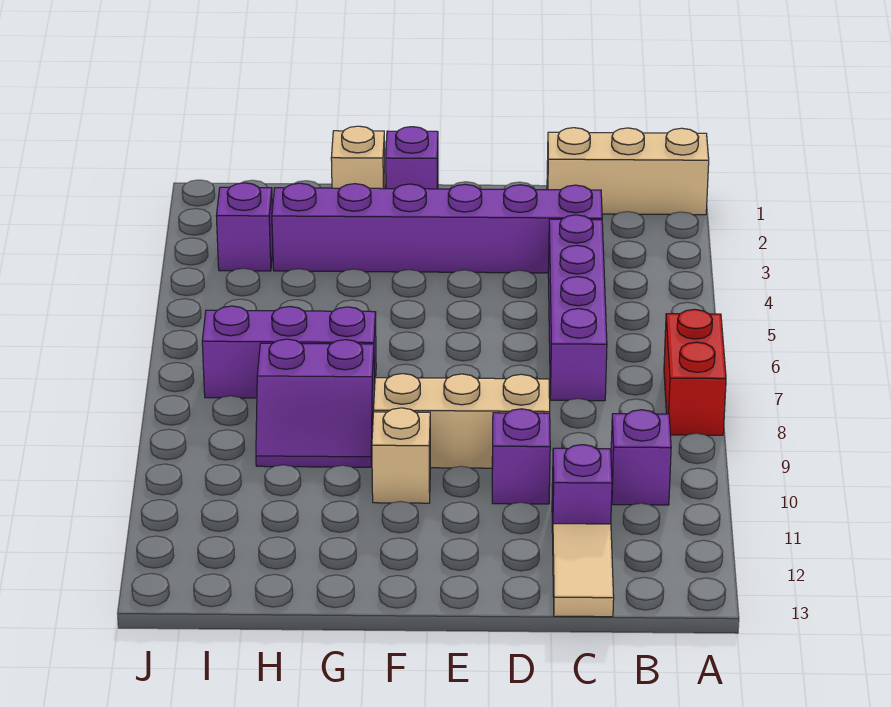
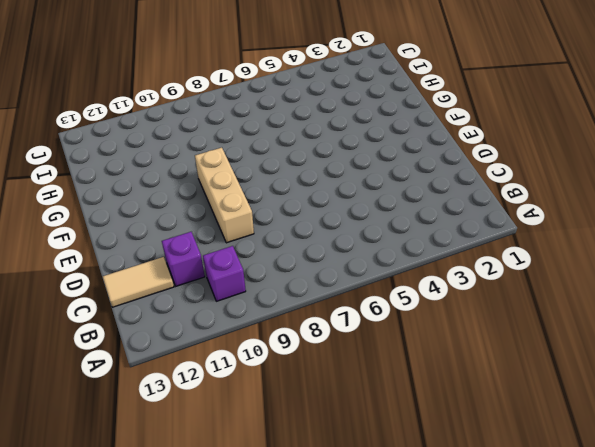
none -> tan brick A1:C1 level 1
none -> red brick A7:A8 level 1
none -> purple brick C3:H3 level 1

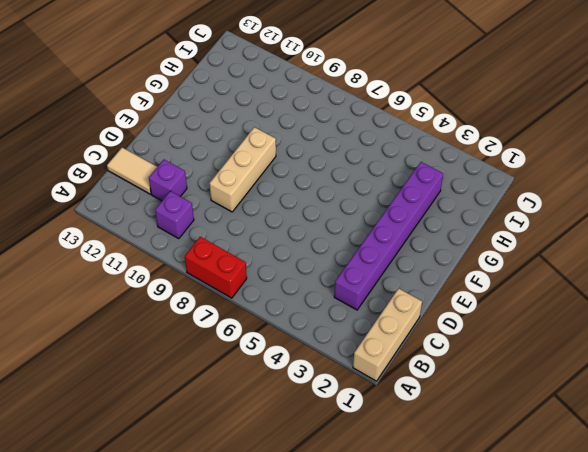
none -> purple brick C4:C7 level 1
none -> purple brick D10 level 1
none -> purple brick F1 level 1

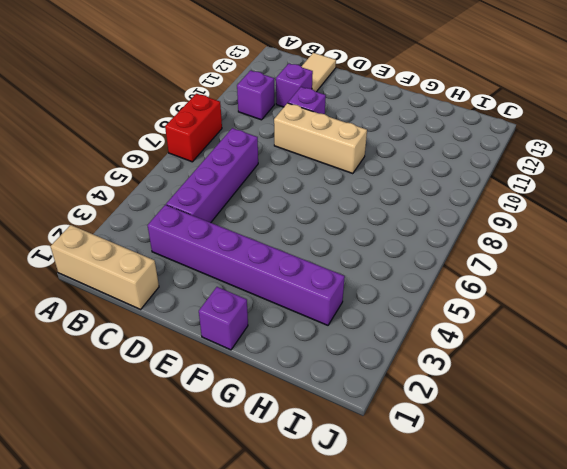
none -> tan brick F10 level 1
none -> tan brick G1 level 1
none -> purple brick G7:I7 level 1

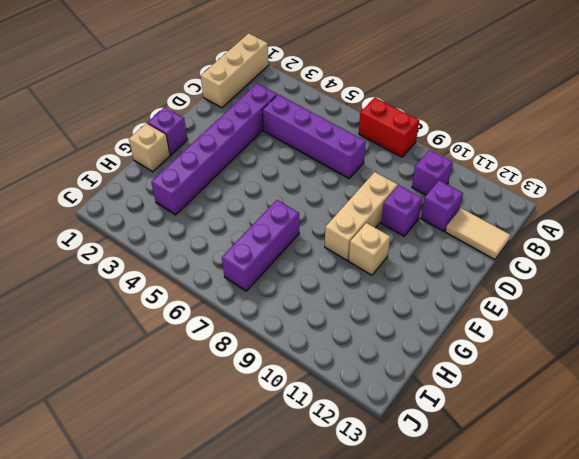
none -> purple slope G8:H9 level 1 top 8
none -> purple brick I3 level 1

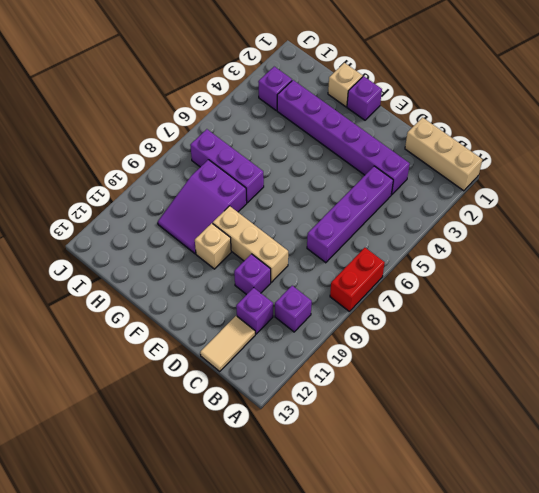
purple slope G8:H10 level 1 top 8 -> purple slope G8:H9 level 1 top 8

